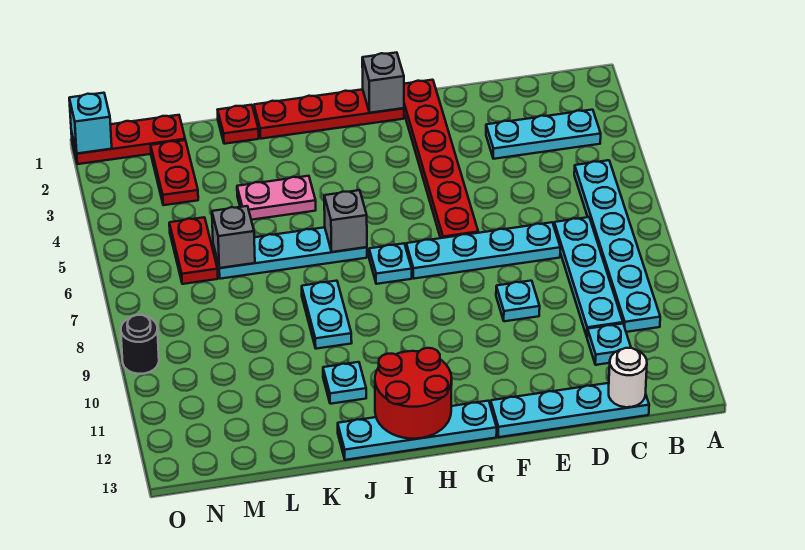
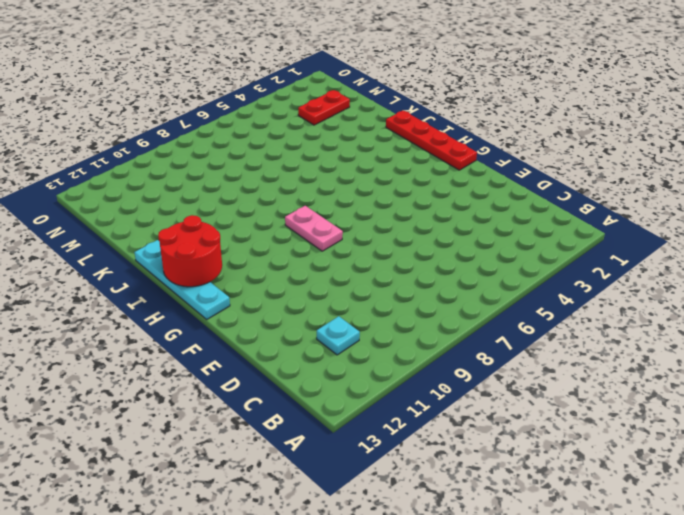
pink plate G8:H8 level 1 -> pink plate J4:K4 level 1
none -> cyan plate B3:D3 level 1
none -> cyan plate B5:B10 level 1
none -> cyan plate C7:C10 level 1

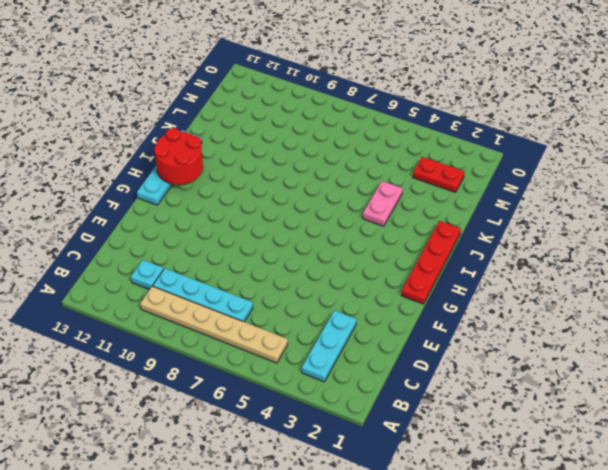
tan plate B5:B10 level 1 -> cyan plate B5:B10 level 1
none -> cyan plate C13:F13 level 1
none -> cyan plate D7:G7 level 1
none -> cyan plate E9 level 1

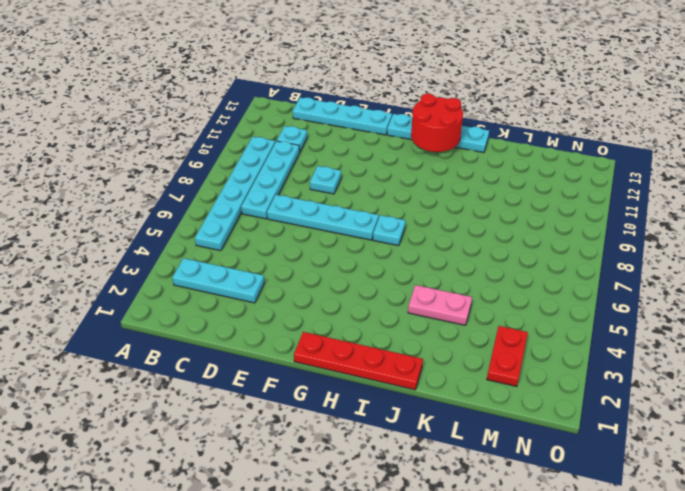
none -> red plate F1:F6 level 1
none -> cyan plate I6:L6 level 1
none -> cyan plate J8:J9 level 1

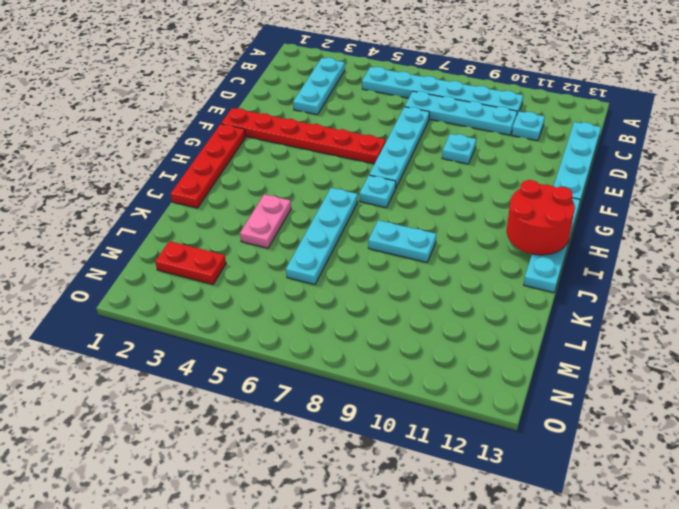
none -> cyan plate J11 level 1
none -> red plate K1 level 1
none -> red plate M1:O1 level 1

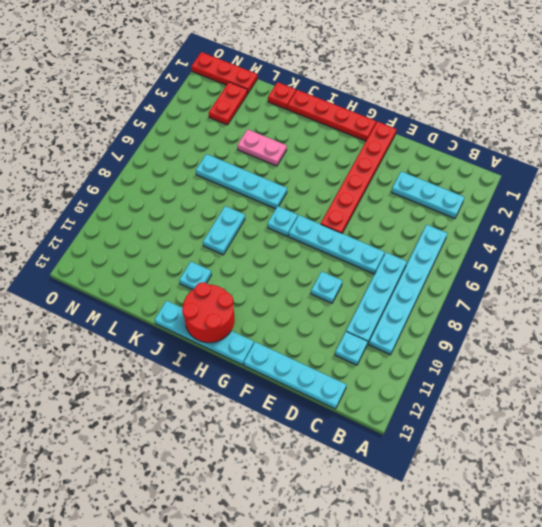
none -> red plate M5:M6 level 1
none -> black round brick O9 level 1
none -> white round brick C13 level 2

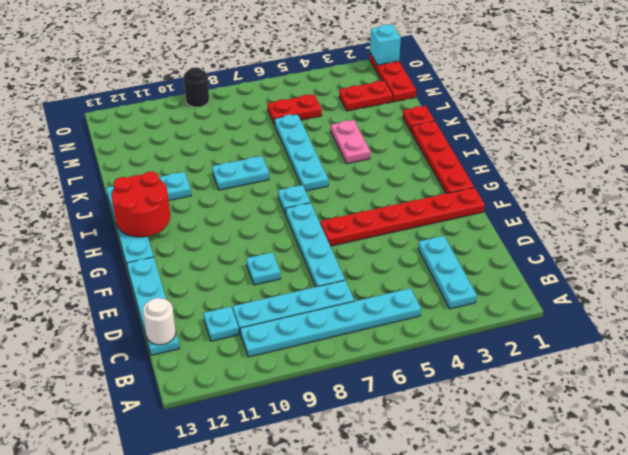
none -> grey brick G1 level 2
none -> grey brick I6 level 2
none -> grey brick L6 level 2

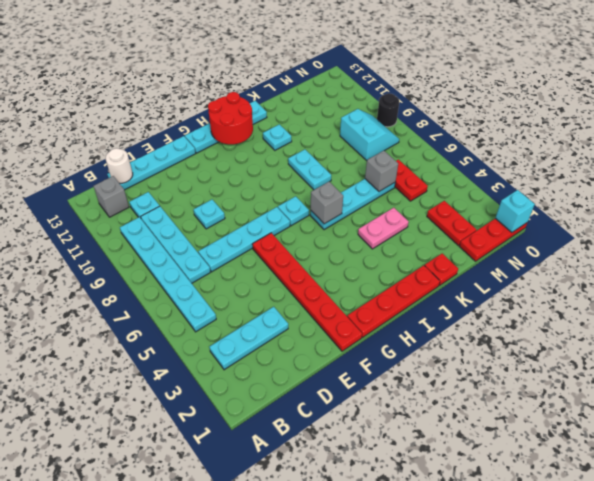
grey brick B12 level 1 -> grey brick G1 level 2
cyan slope M8:N9 level 1 top M -> none

